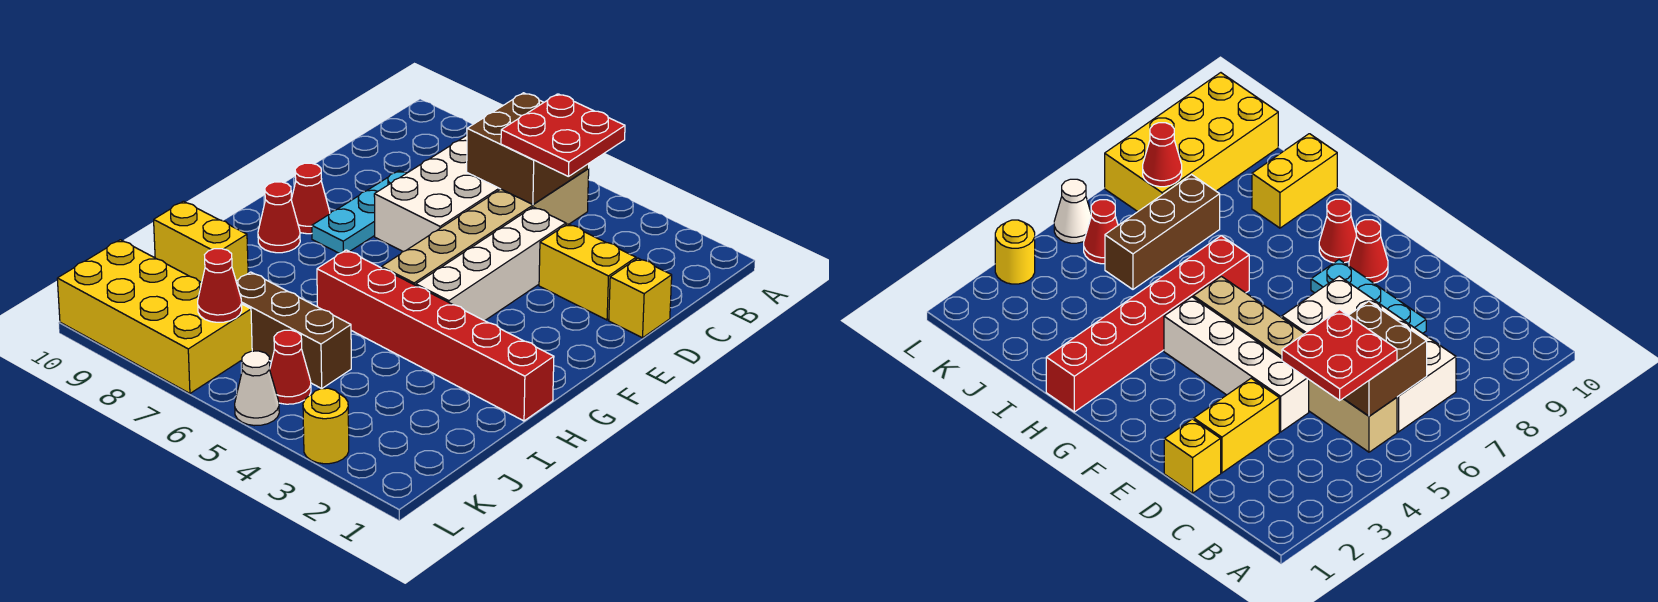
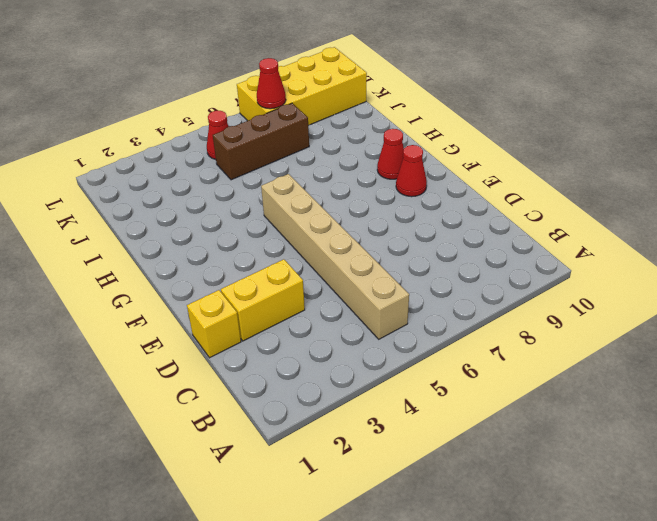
none -> white brick B6:E7 level 1
none -> white brick D4:G4 level 1
none -> cyan plate D8:F8 level 1

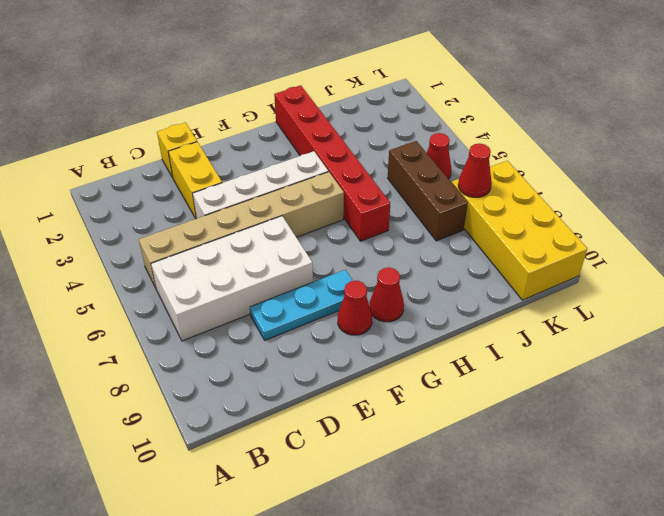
none -> yellow brick I9:I10 level 1
none -> yellow round brick L3 level 1
none -> white cone L5 level 1

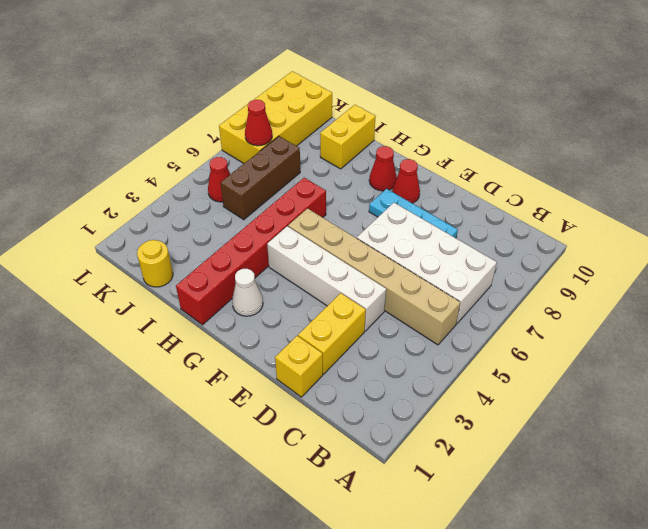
white cone G2 level 1 -> white cone L5 level 1
yellow round brick J1 level 1 -> yellow round brick L3 level 1
none -> brown brick B5:C6 level 2
none -> red plate B4:C5 level 3

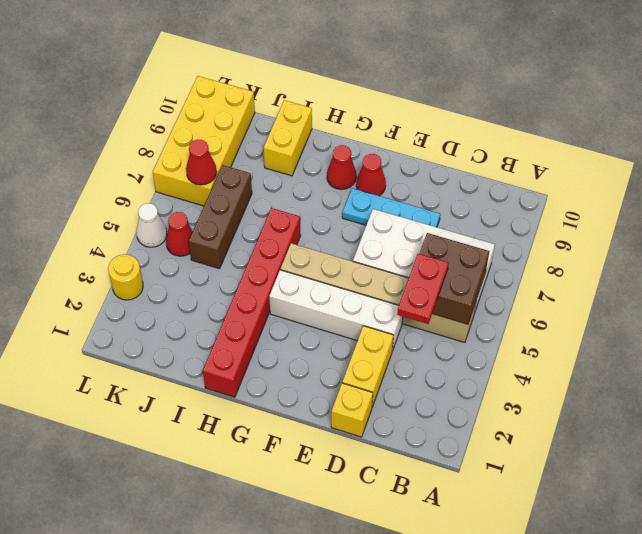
red plate C4:C5 level 3 -> red plate B4:C5 level 3

